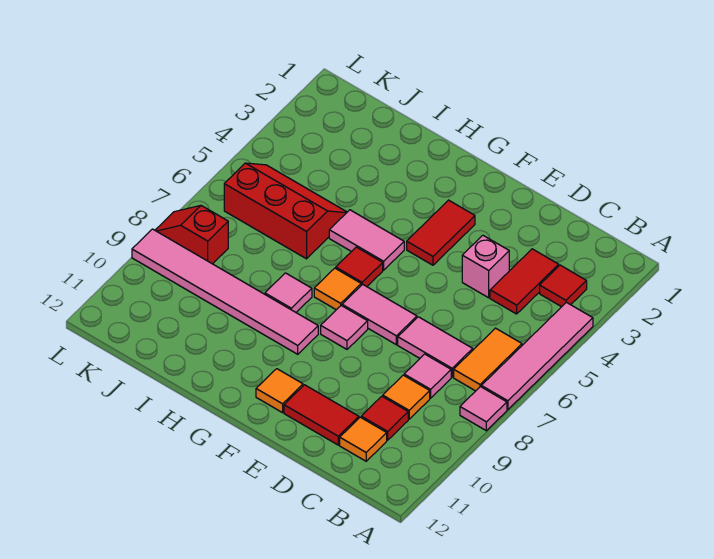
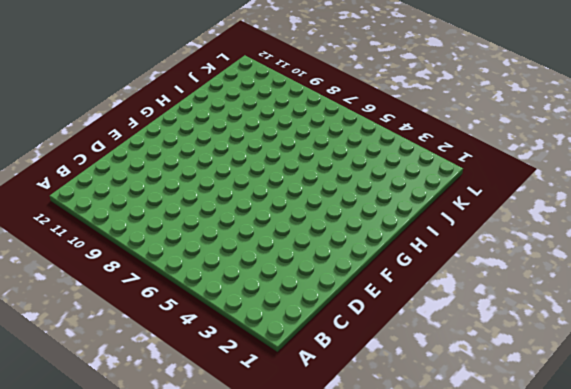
none -> pink tile A4:A7 level 1
none -> pink tile A8 level 1
none -> red tile B3 level 1

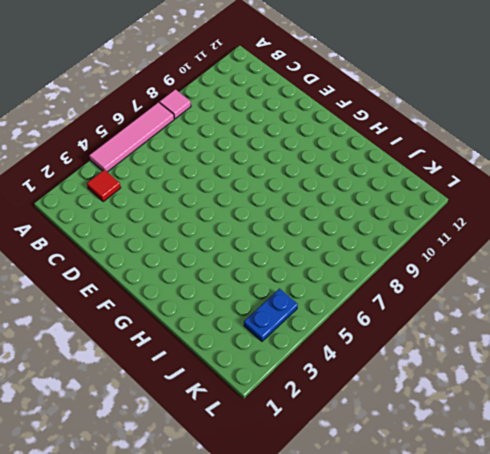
blue plate K3:K4 level 1 -> none
none -> orange tile B6:B7 level 1
none -> red tile C3:C4 level 1
none -> pink tile C7:D7 level 1

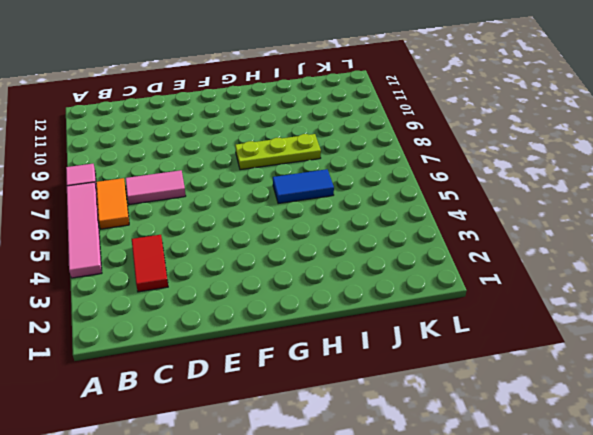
lime plate G8:I8 level 1 -> pink tile H8 level 1
blue tile H6:I6 level 1 -> red slope I5:K6 level 1 top 6
none -> red tile B3 level 1
none -> pink tile C8 level 1
none -> orange tile C9 level 1

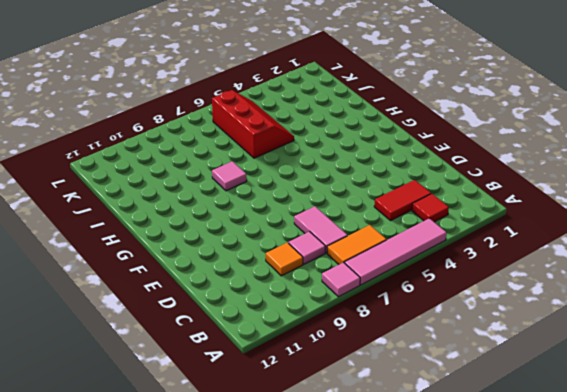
none -> red tile C10 level 1
none -> orange tile C11 level 1
none -> pink brick D4 level 1

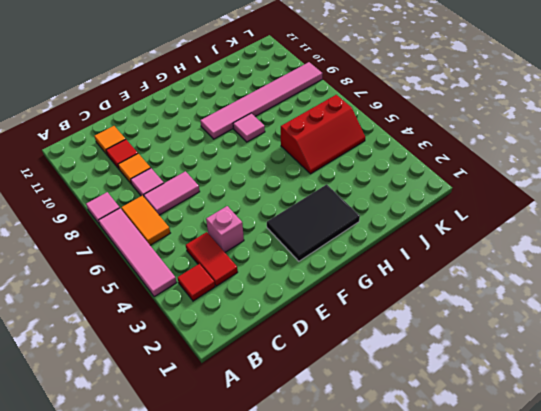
black tile F2:H3 level 1 -> red tile F3:F4 level 1
none -> red tile D11:E11 level 1
none -> pink tile E7:F7 level 1
none -> pink tile F8 level 1

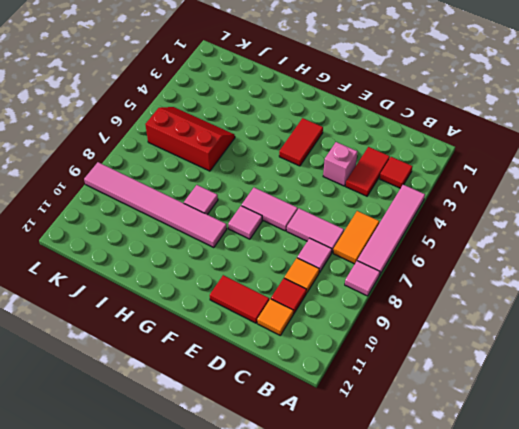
none -> orange tile F11 level 1
none -> pink tile G5:H5 level 1
none -> red tile G6 level 1

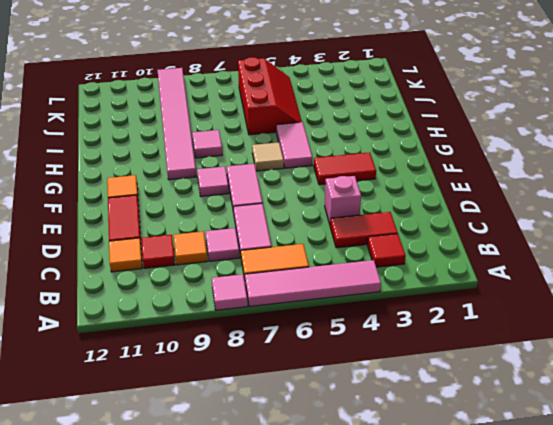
tan tile G6 level 1 -> red tile G6 level 1
none -> orange tile G7 level 1
none -> red slope K8:L8 level 1 top K

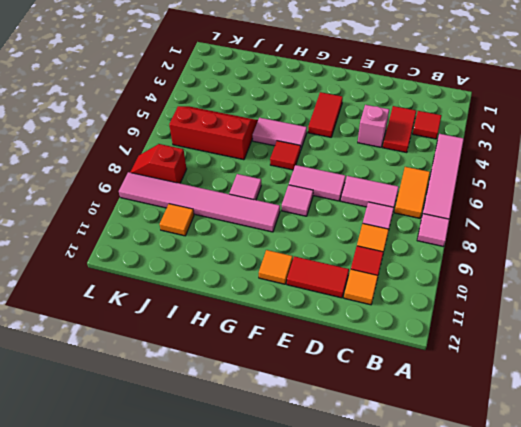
orange tile J10 level 1 -> orange tile G7 level 1

